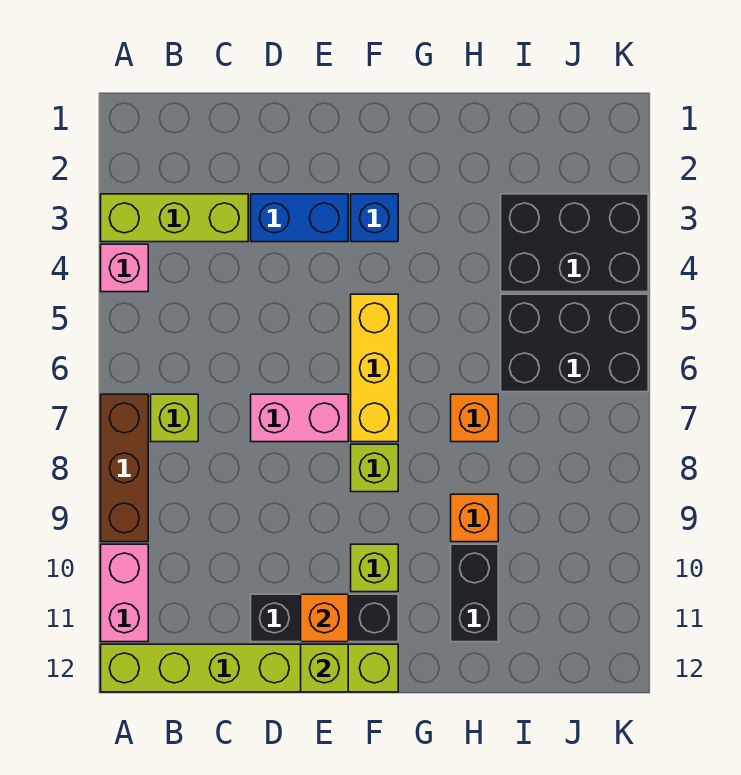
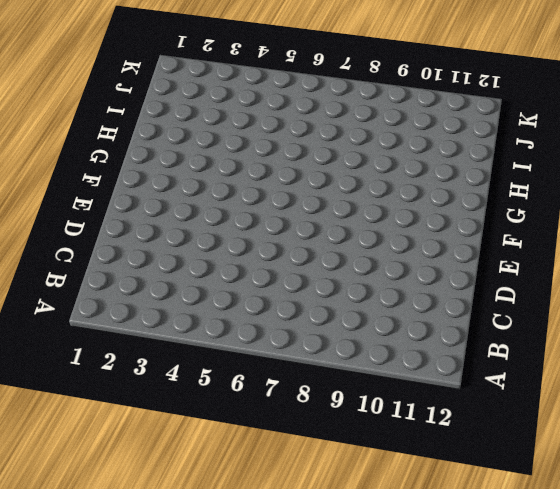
none -> lime brick A3:C3 level 1
none -> pink brick A4 level 1
none -> brown brick A7:A9 level 1

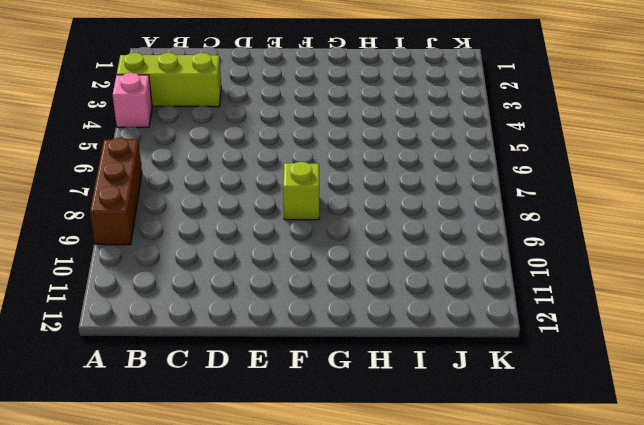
none -> pink brick A10:A11 level 1
none -> lime brick A12:F12 level 1
none -> lime brick B7 level 1

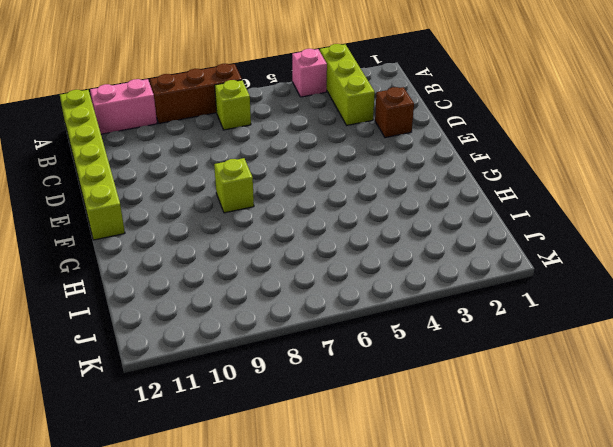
brown brick D2 level 1 -> none
none -> blue brick D3:E3 level 1
none -> pink brick D7:E7 level 1
none -> black brick D11:F11 level 1

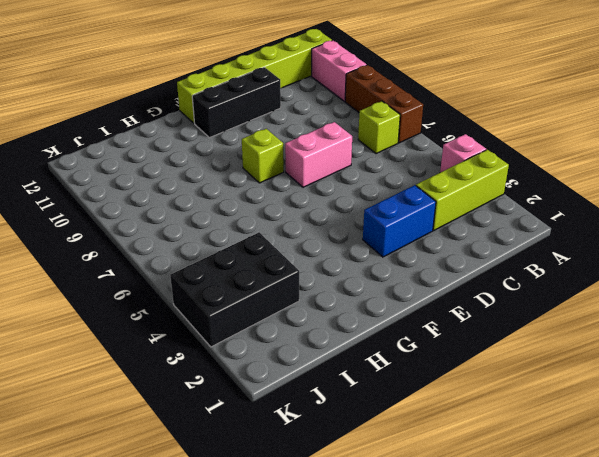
none -> blue brick F3 level 1
none -> yellow brick F5:F7 level 1
none -> lime brick F10 level 1

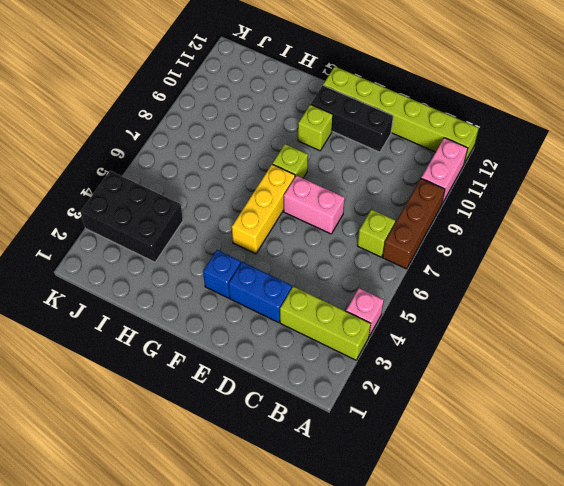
none -> orange brick H7 level 1
none -> orange brick H9 level 1
none -> black brick H10:H11 level 1

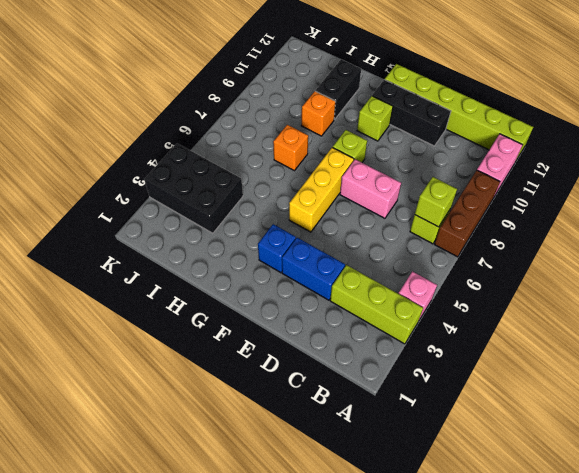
lime brick B7 level 2 -> lime brick E12 level 2
none -> black brick I5:K6 level 1
none -> orange brick E11 level 2

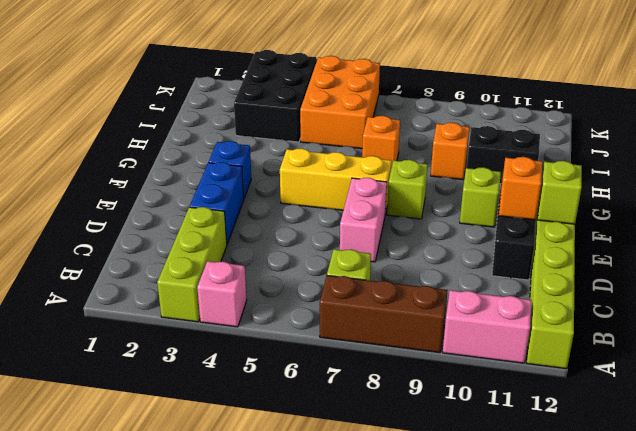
orange brick I5:K6 level 1 -> black brick I5:K6 level 1

